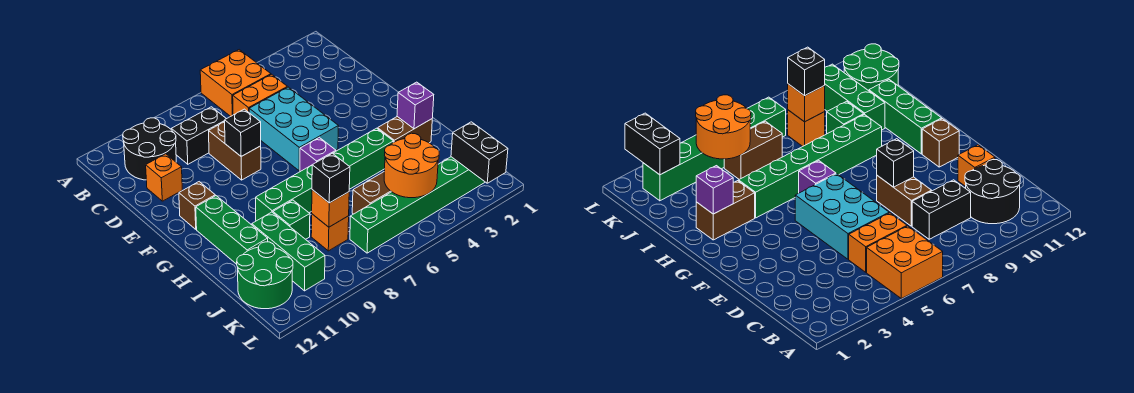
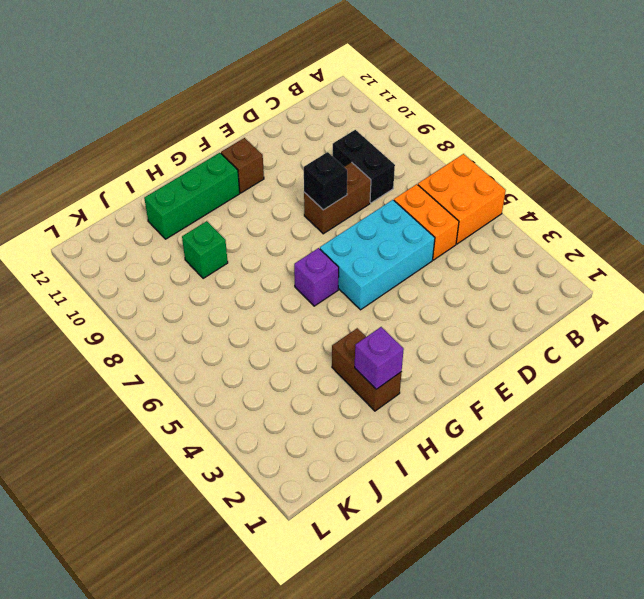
none -> black round brick B10:C11 level 1
none -> orange brick D11 level 1
none -> green brick H4:H9 level 1

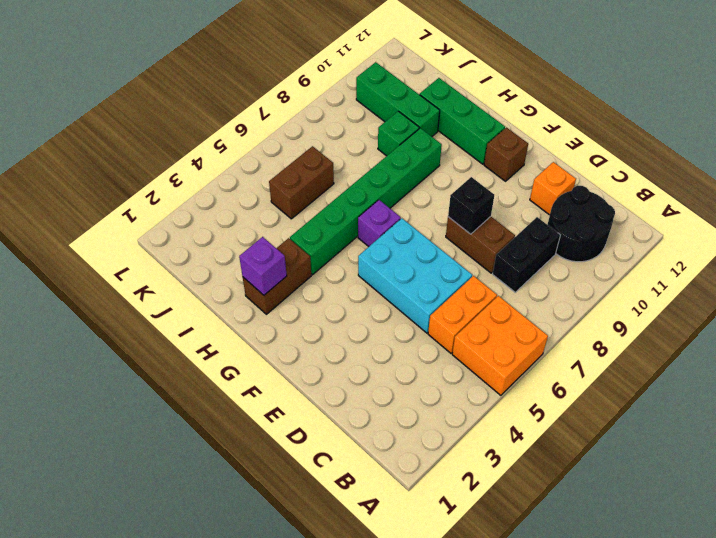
none -> orange brick J8 level 1
none -> green round brick J11:K12 level 1
none -> green brick K2:K7 level 1

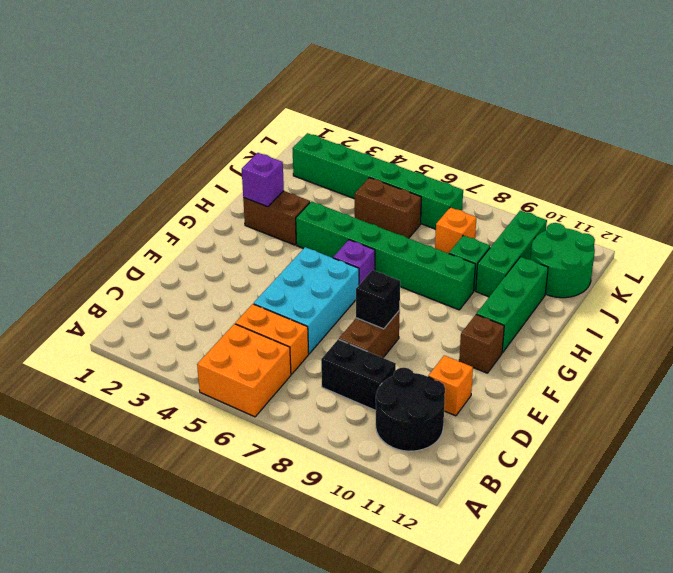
none -> orange round brick J4:K5 level 2
none -> orange brick J8 level 2
none -> black brick K2:L2 level 2

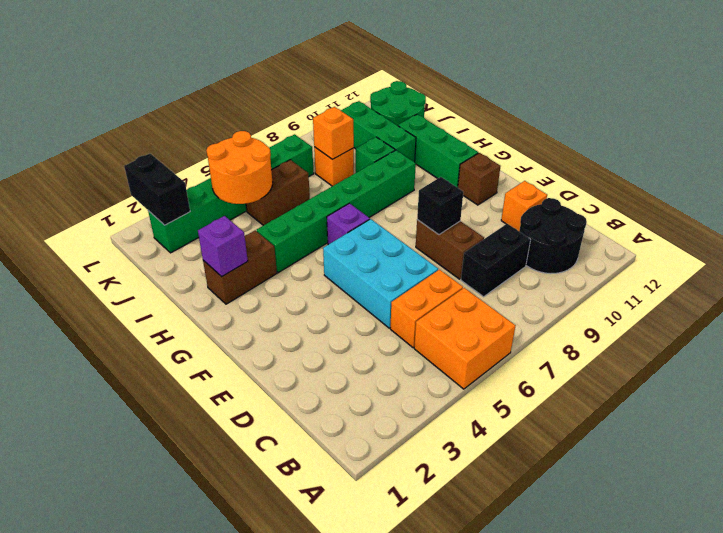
none -> black brick J8 level 3

